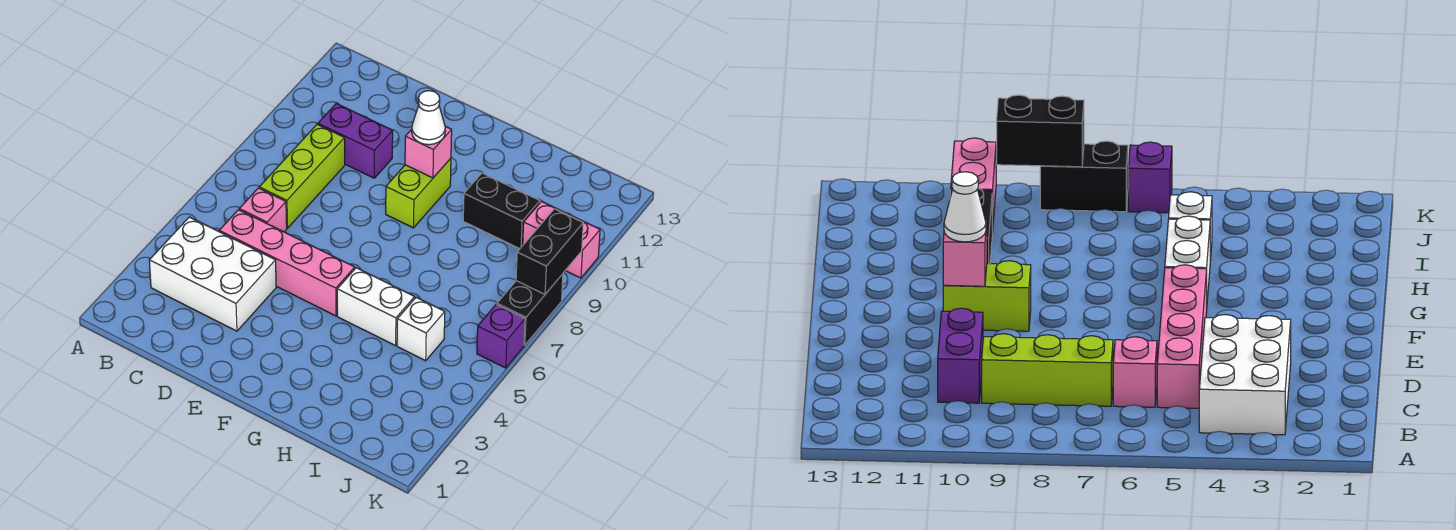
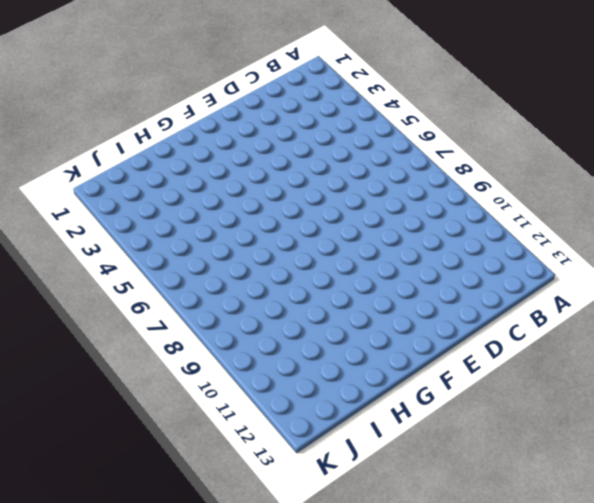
none -> white brick B3:D4 level 1
none -> pink brick C5:F5 level 1
none -> pink brick C6 level 1

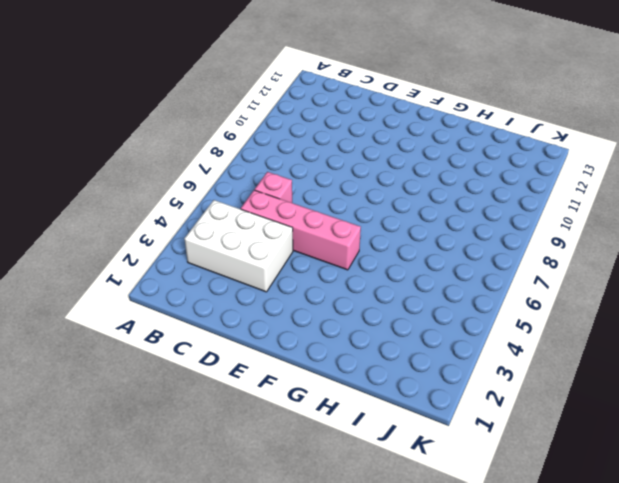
none -> lime brick C7:C9 level 1
none -> purple brick C10:D10 level 1
none -> lime brick F9:F10 level 1

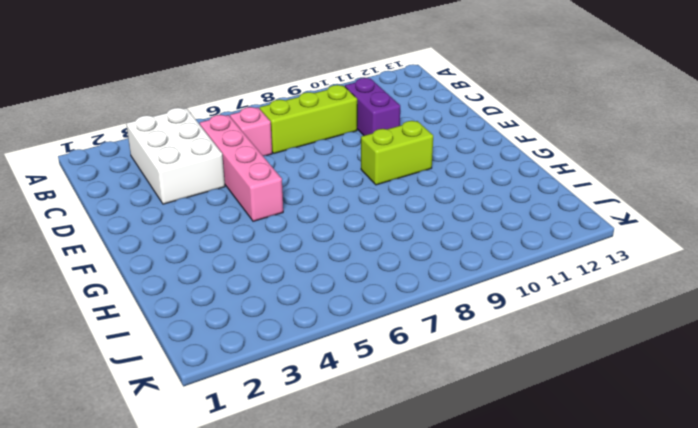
none -> white brick G5:H5 level 1
none -> black brick H10:I10 level 1
none -> white brick I5 level 1

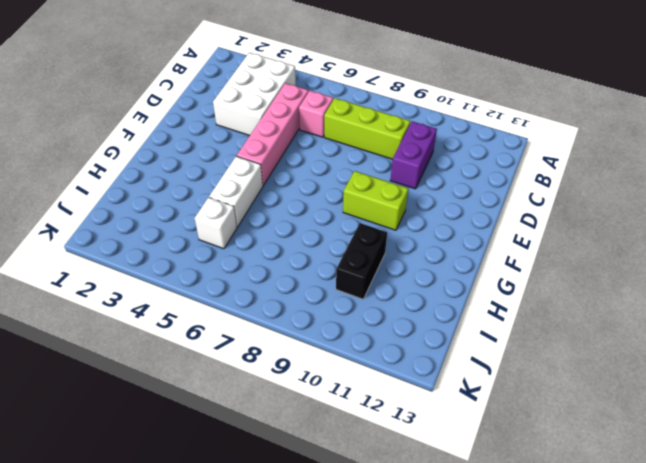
none -> pink brick J10:K10 level 1
none -> purple brick K6 level 1
none -> black brick K7:K8 level 1

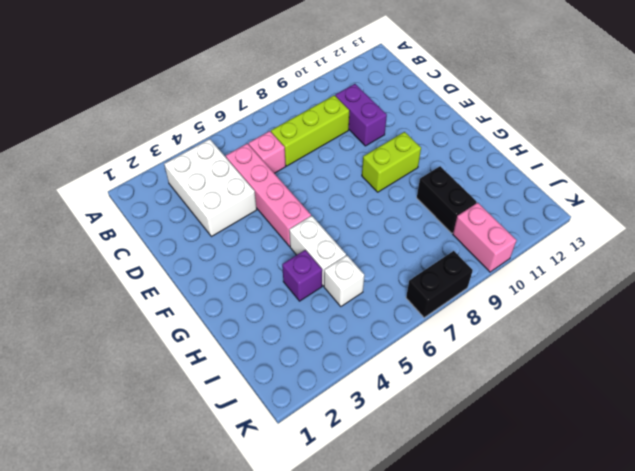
purple brick H4 level 1 -> purple brick K6 level 1
none -> pink brick F10 level 2
none -> black brick K8:K9 level 2
none -> white cone F10 level 3

